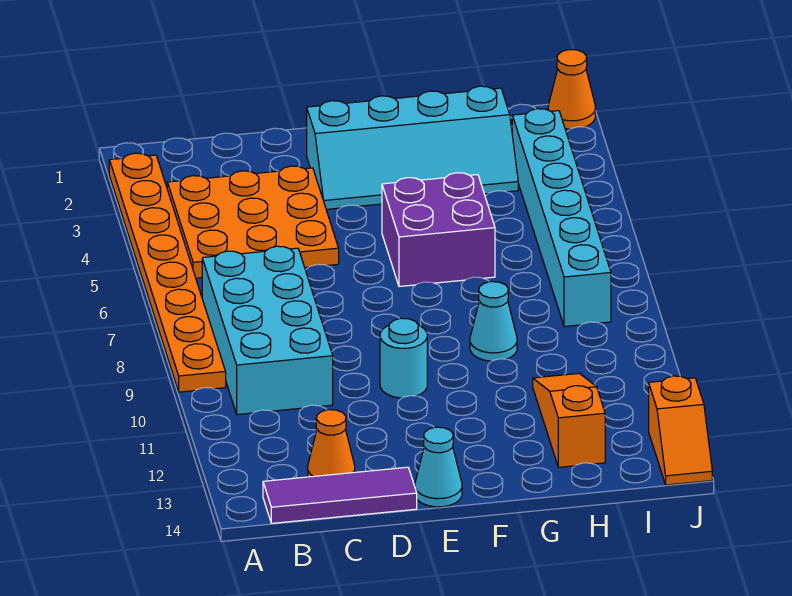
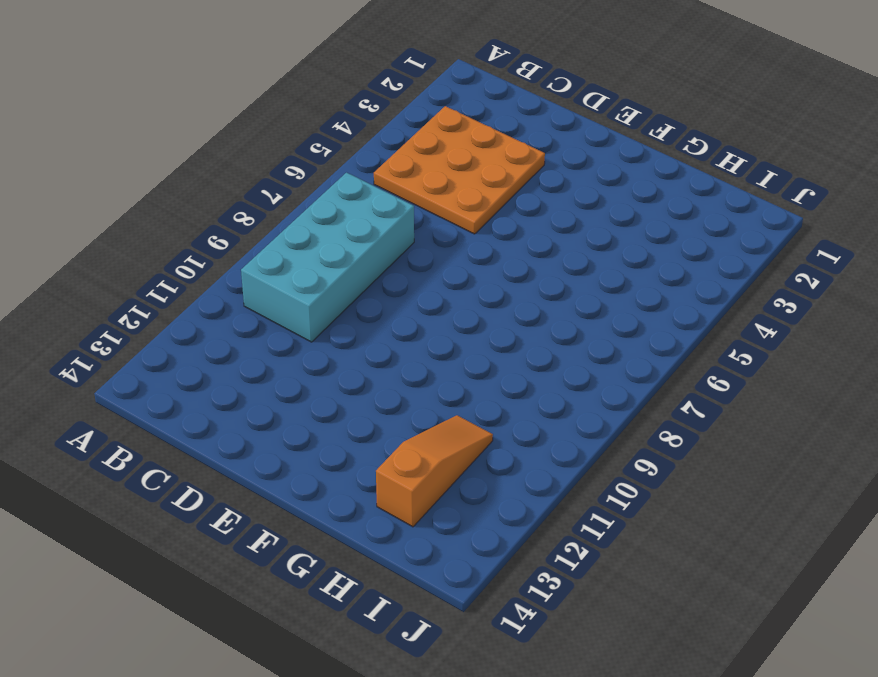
none -> orange plate A2:A9 level 1
none -> purple tile B14:D14 level 1
none -> orange cone C13 level 1

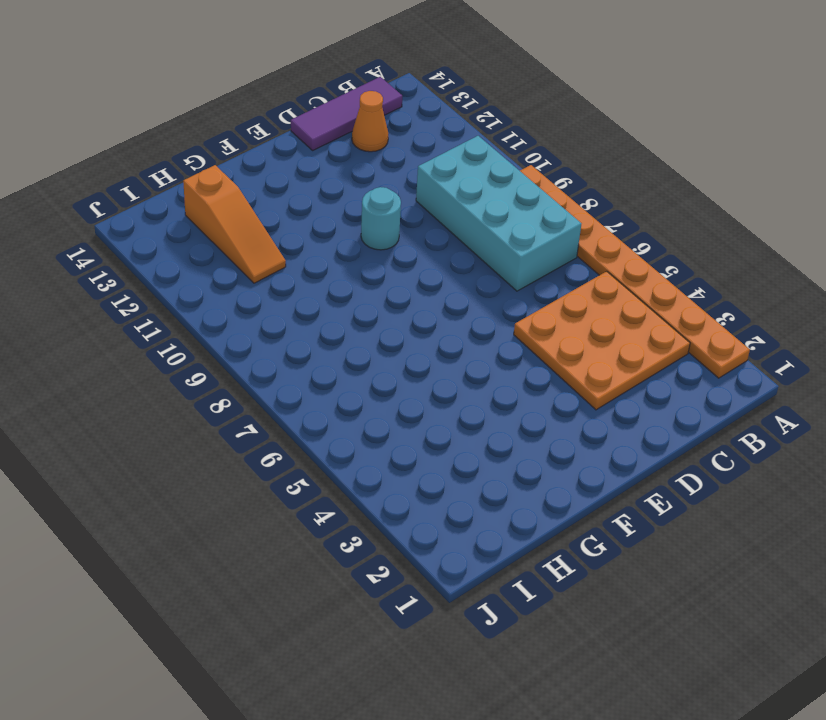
none -> cyan slope E2:H3 level 1 top 2
none -> cyan cone E14 level 1
none -> purple brick F5:G6 level 1

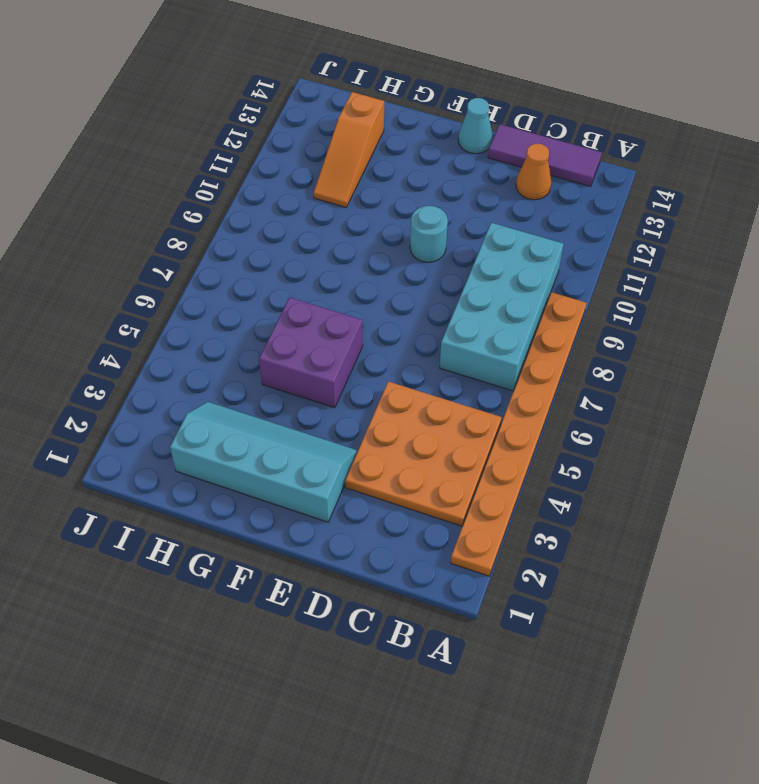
none -> cyan cone G9 level 1
none -> cyan brick I3:I8 level 1
none -> orange cone J1 level 1

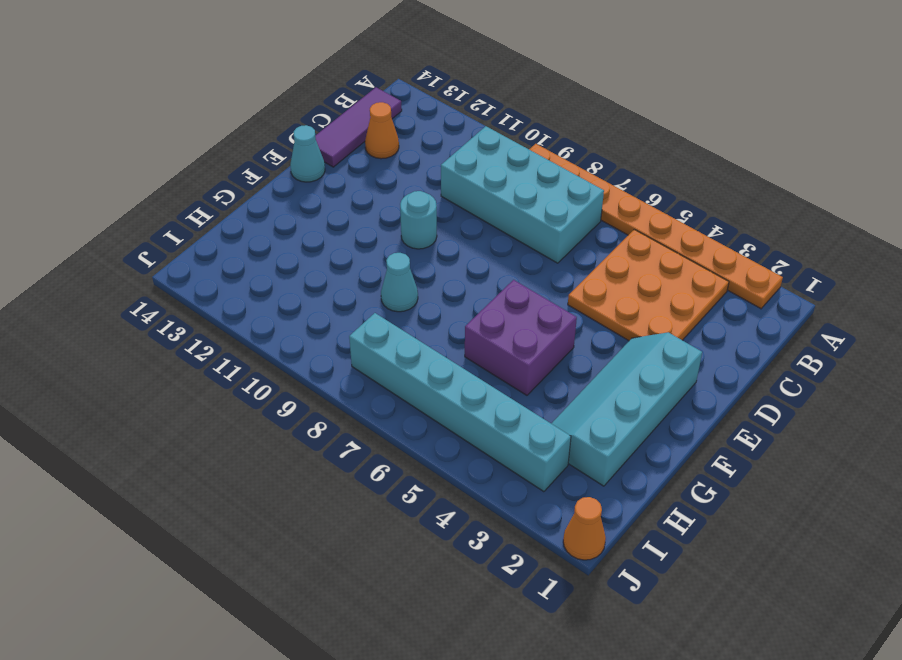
none -> orange slope H11:H13 level 1 top 13
none -> orange slope J13:J14 level 1 top 13

